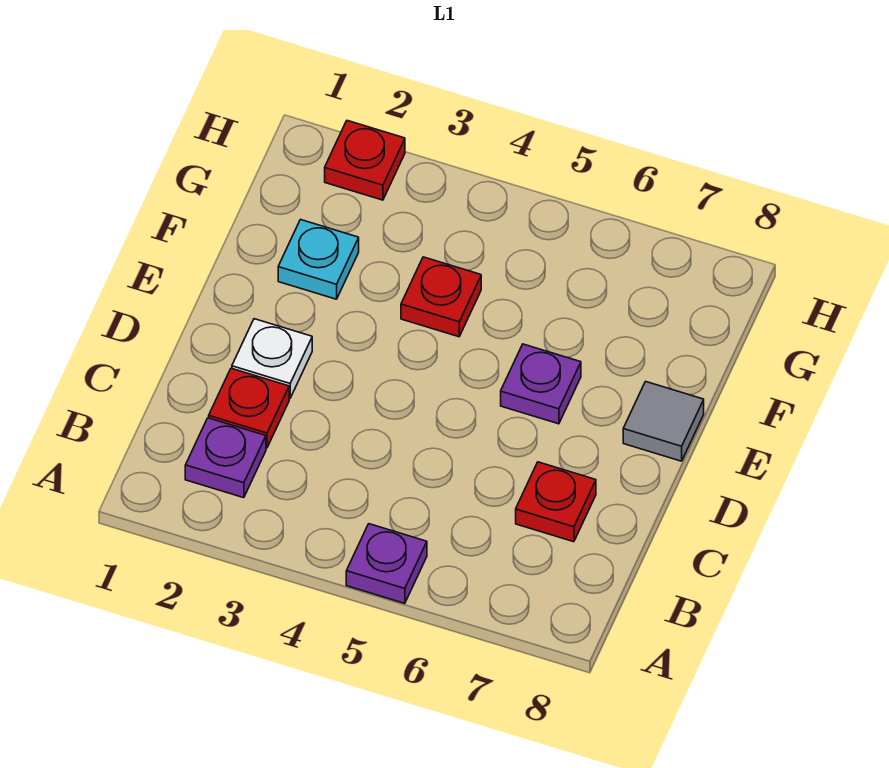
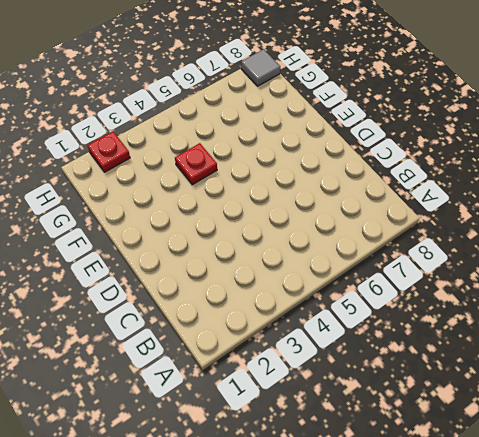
grey tile H8 level 1 -> grey tile E8 level 1
none -> purple plate A5 level 1
none -> purple plate B2 level 1

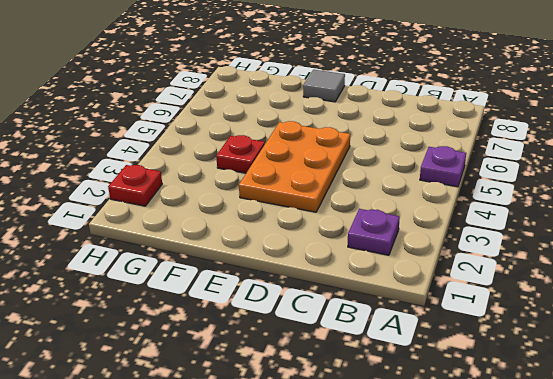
orange plate D3:E5 level 1 -> none
none -> red plate C2 level 1
none -> red plate C7 level 1

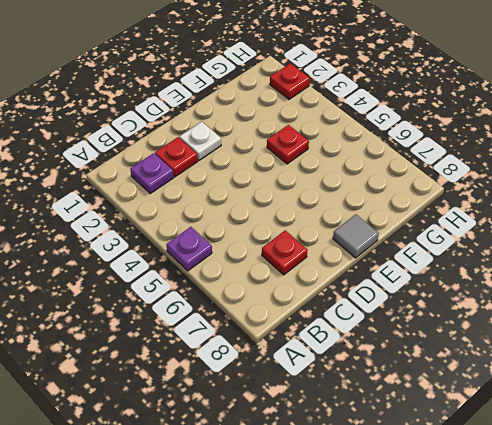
none -> purple plate E6 level 1
none -> cyan plate F2 level 1

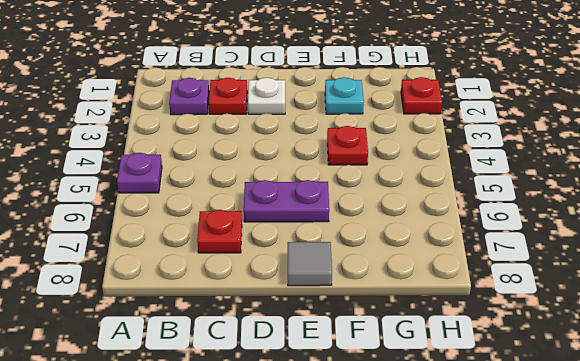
purple plate D6:E6 level 1 -> purple plate E6 level 1

